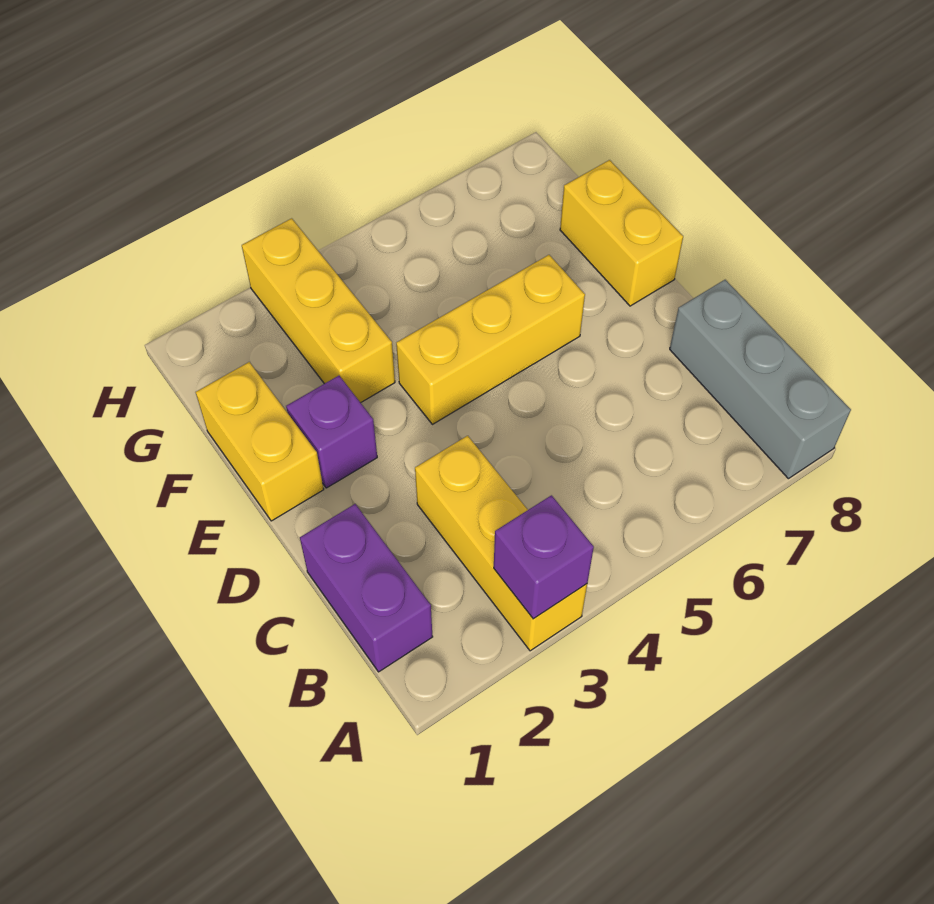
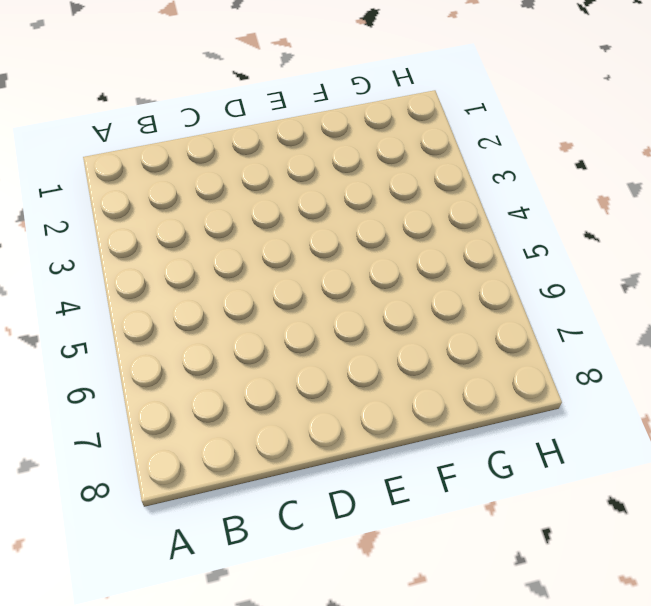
none -> yellow brick A3:C3 level 1
none -> grey brick A8:C8 level 1

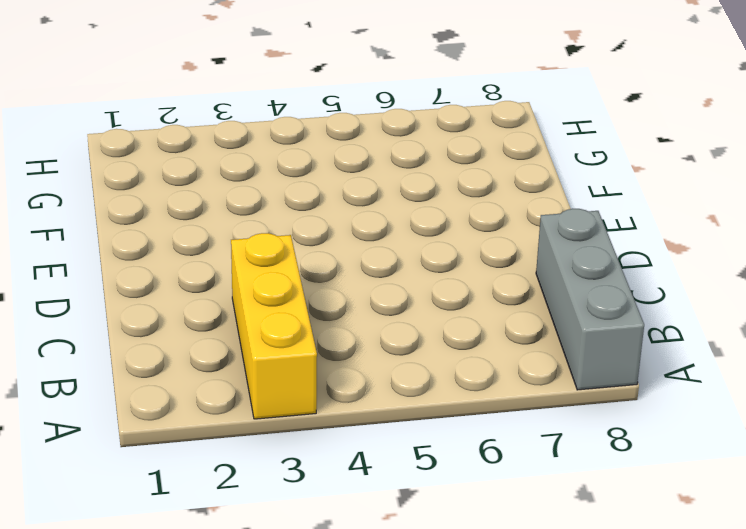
none -> purple brick B1:C1 level 1
none -> yellow brick E1:F1 level 1

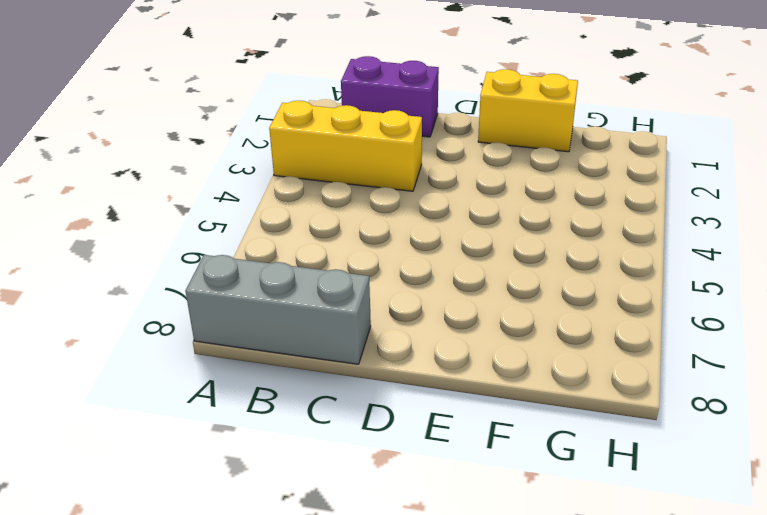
none -> purple brick E2 level 1
none -> yellow brick E4:E6 level 1

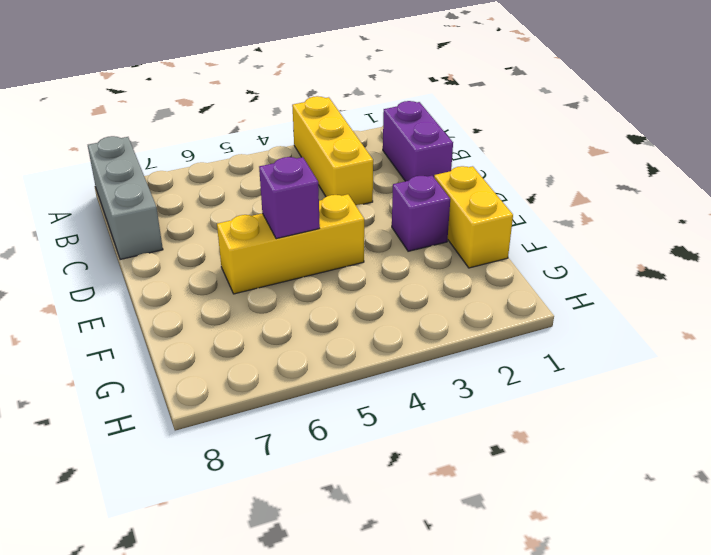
purple brick E5 level 2 -> purple brick A3 level 2
none -> yellow brick E8:F8 level 1
none -> yellow brick F3:H3 level 1

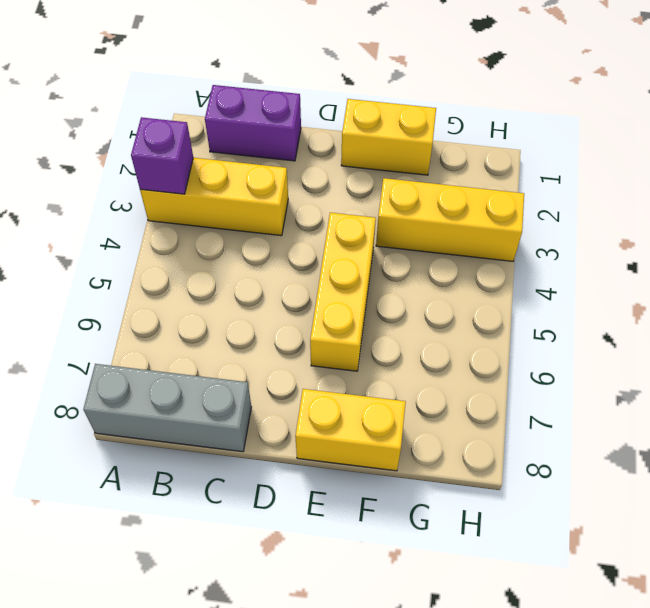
none -> purple brick E2 level 1

